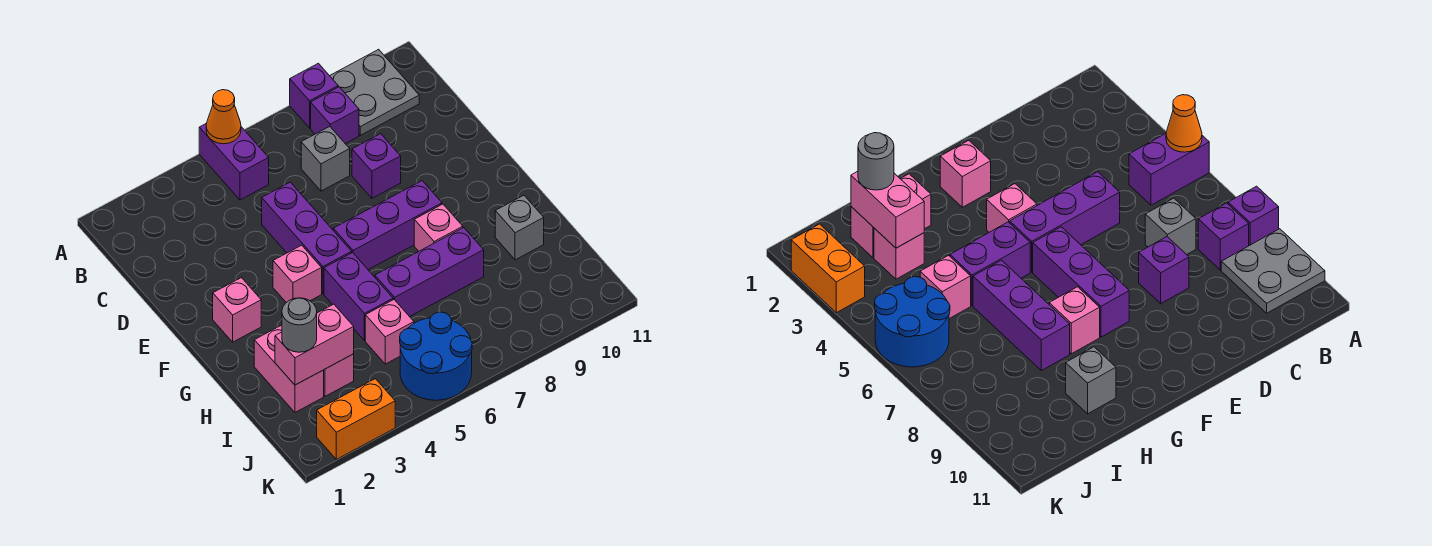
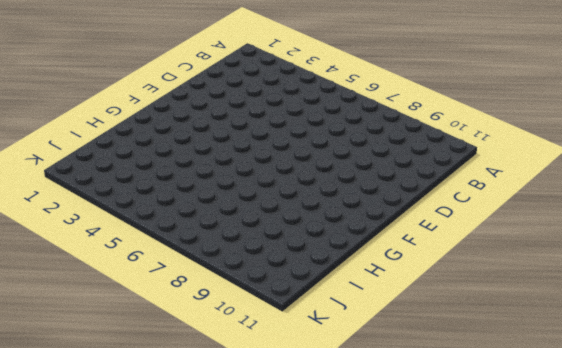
none -> purple brick A5:B5 level 1
none -> purple brick A8 level 1
none -> grey plate A9:B10 level 1

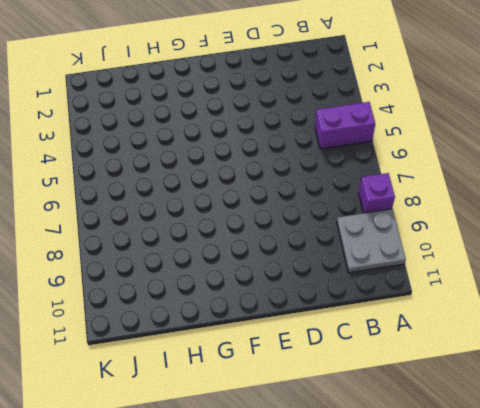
none -> purple brick B8 level 1
none -> grey brick C7 level 1
none -> purple brick D5:F5 level 1

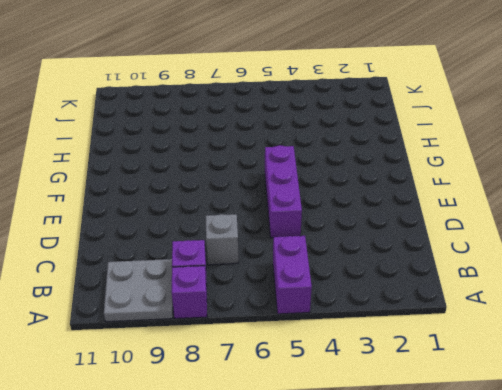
none -> purple brick D8 level 1
none -> pink brick F2 level 1
none -> pink brick F4 level 1

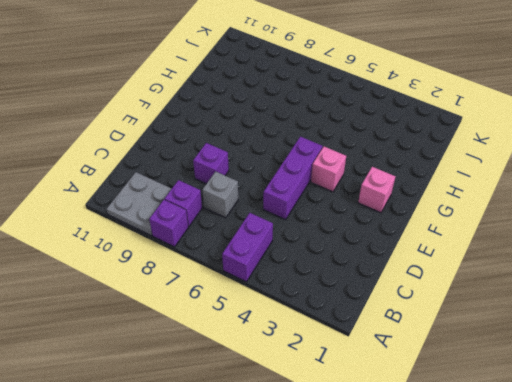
none -> purple brick F6:F8 level 1
none -> purple brick G5:H5 level 1
none -> pink brick G8 level 1

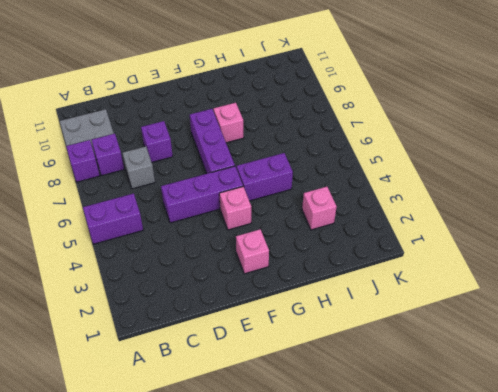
none -> pink brick H2:I2 level 1
none -> purple brick H6:H8 level 1
none -> grey brick H10 level 1

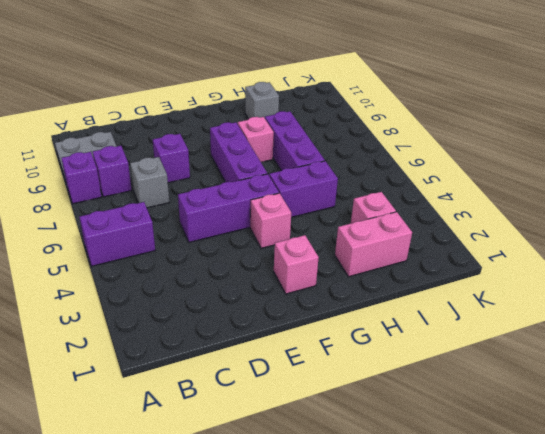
none -> pink brick I5 level 1
none -> blue round brick J5:K6 level 1
none -> orange brick K2:K3 level 1

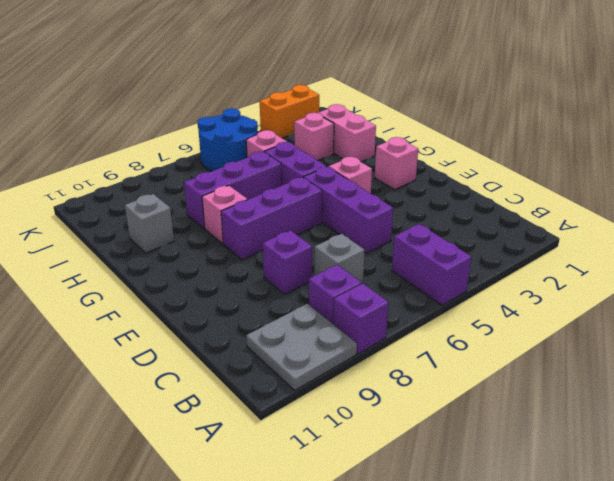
none -> orange cone A5 level 2
none -> pink brick I2:I3 level 2
none -> grey round brick I2 level 3

